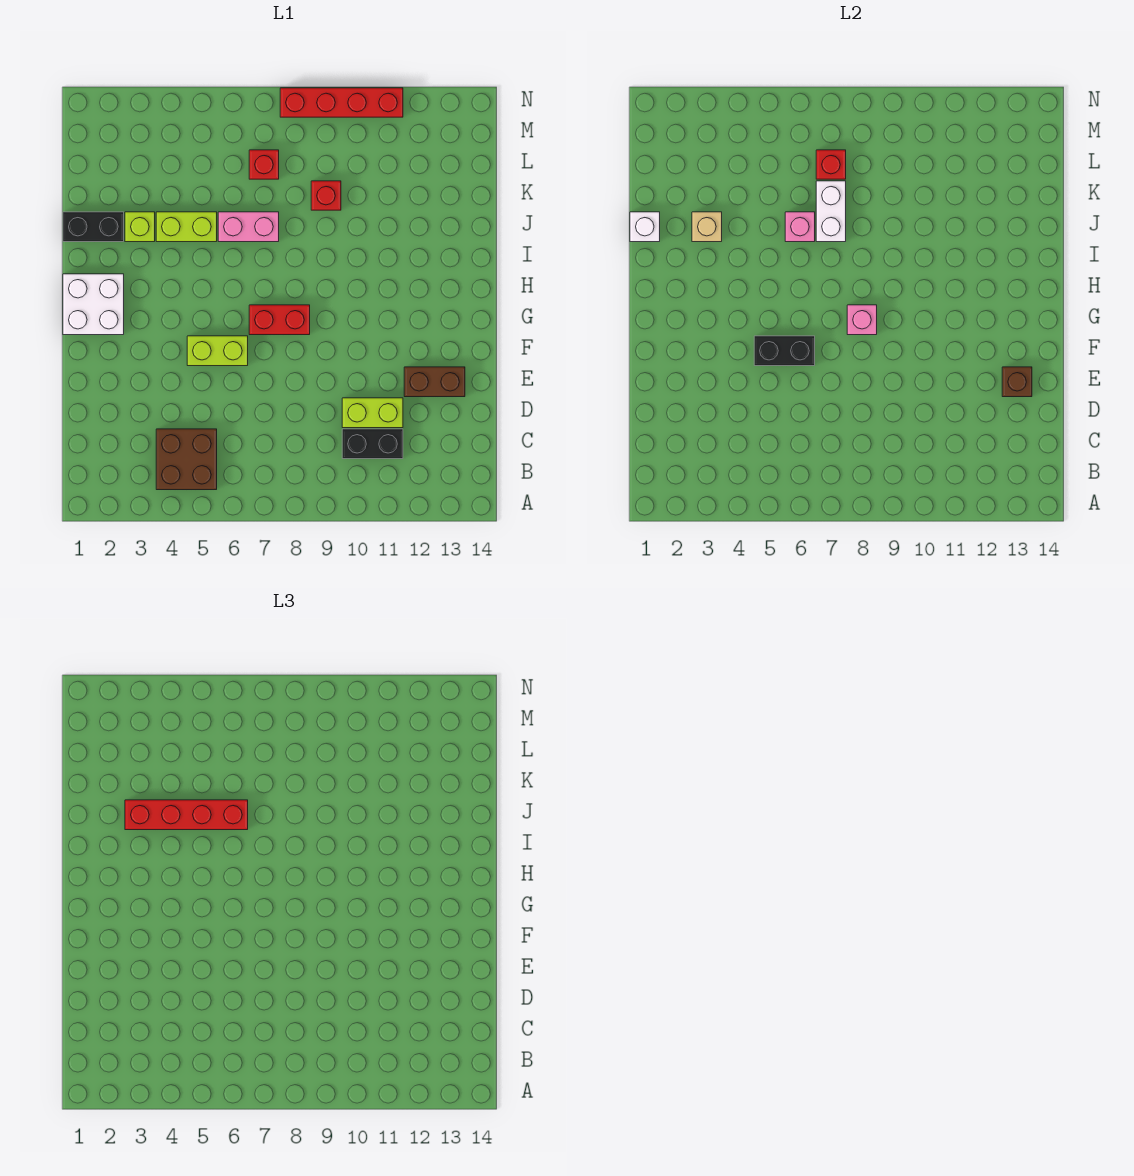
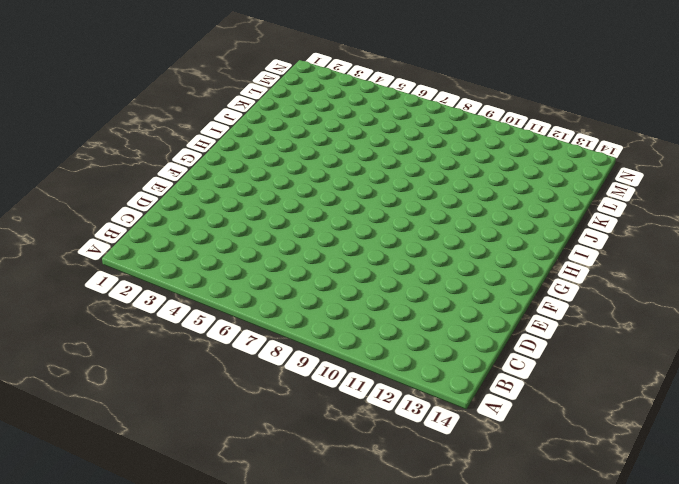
none -> brown brick B4:C5 level 1
none -> black brick C10:C11 level 1
none -> lime brick D10:D11 level 1

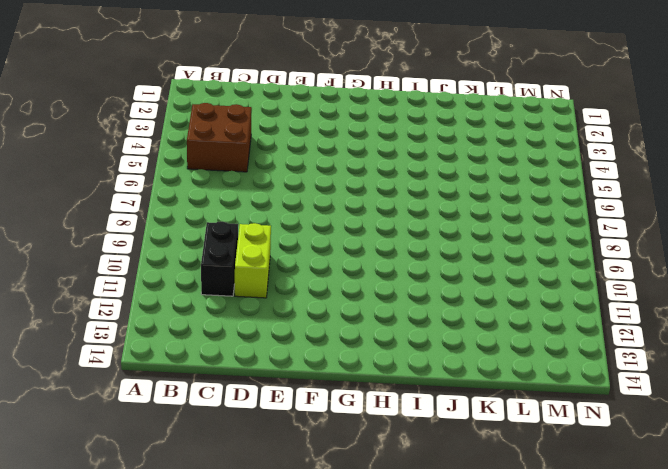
none -> brown brick E12:E13 level 1
none -> lime brick F5:F6 level 1
none -> white brick G1:H2 level 1

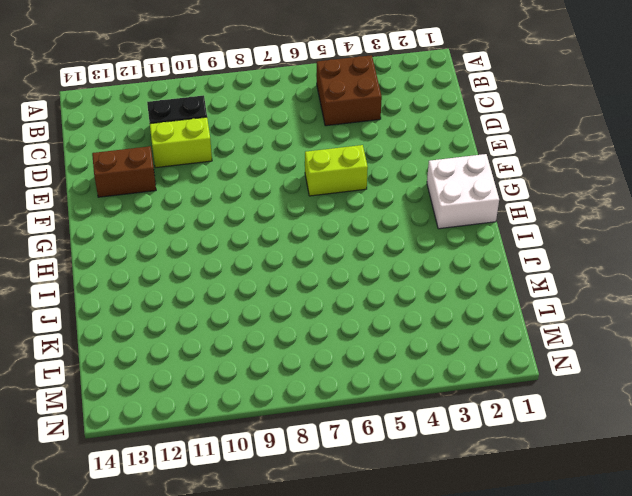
none -> red brick G7:G8 level 1
none -> black brick J1:J2 level 1
none -> lime brick J3 level 1

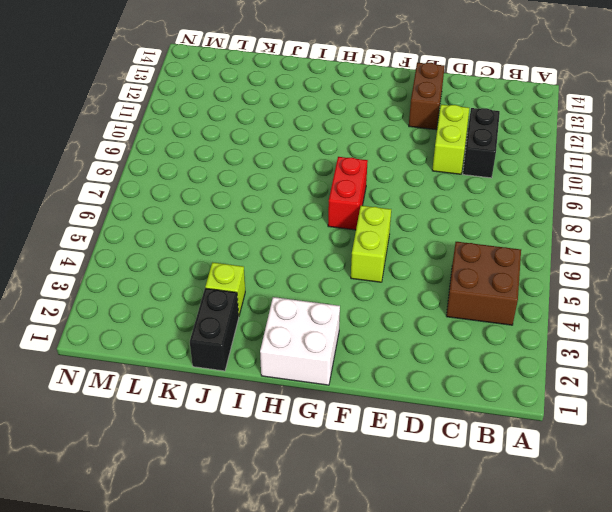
none -> lime brick J4:J5 level 1
none -> pink brick J6:J7 level 1
none -> red brick K9 level 1

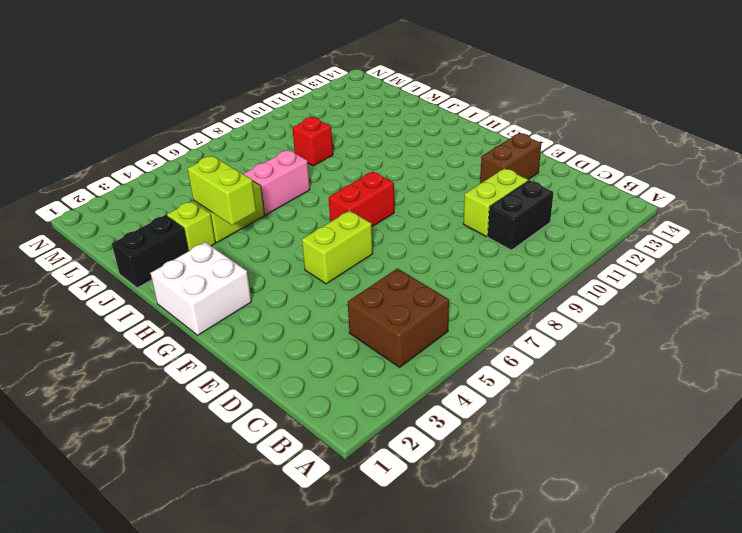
lime brick I4:J4 level 2 -> none
none -> red brick L7 level 1
none -> red brick N8:N11 level 1
none -> brown brick E13 level 2

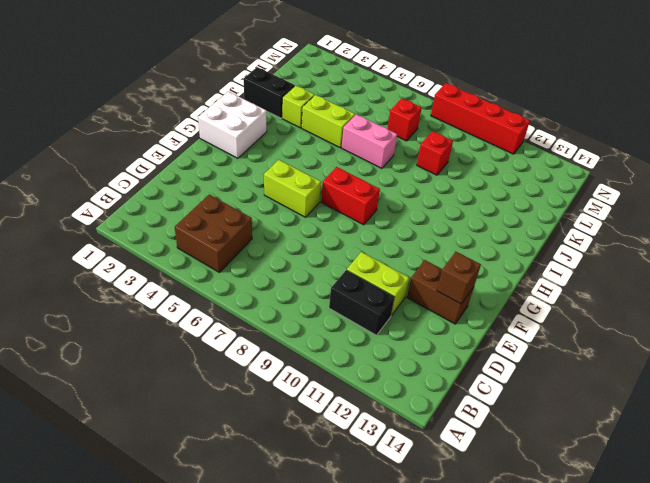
none -> black brick F5:F6 level 2
none -> pink brick G8 level 2
none -> white brick J1 level 2

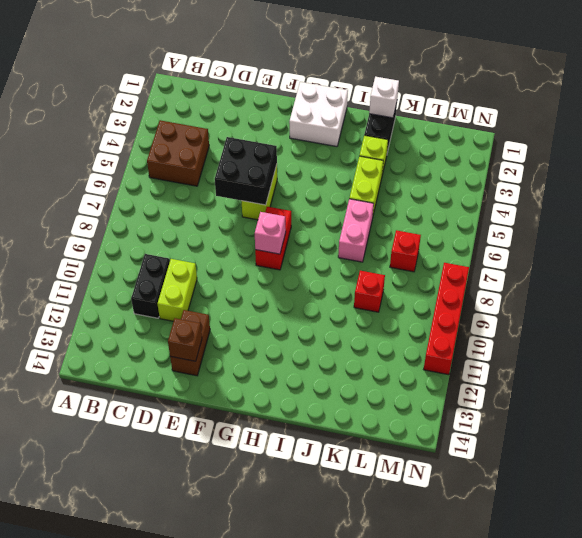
black brick E5:F6 level 2 -> black brick F5:F6 level 2
none -> tan brick J3 level 2
none -> pink brick J6 level 2
none -> white brick J7:K7 level 2

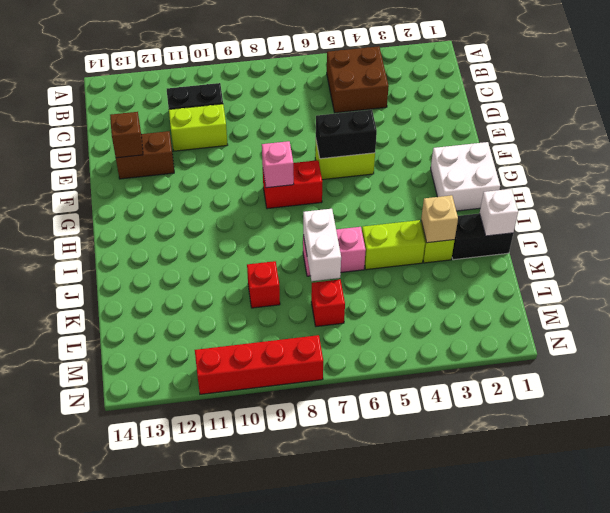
none -> pink brick J6 level 2
none -> red brick L7 level 2
none -> red brick J3:J6 level 3

